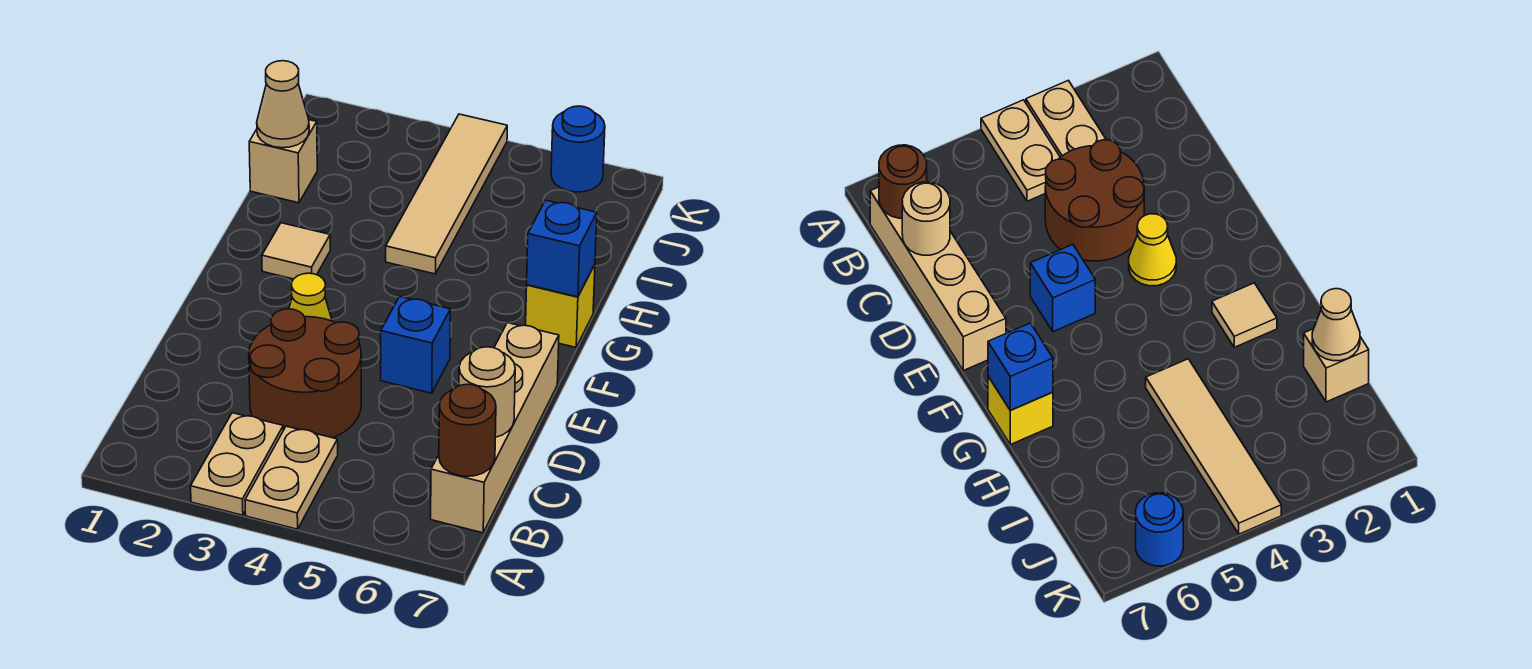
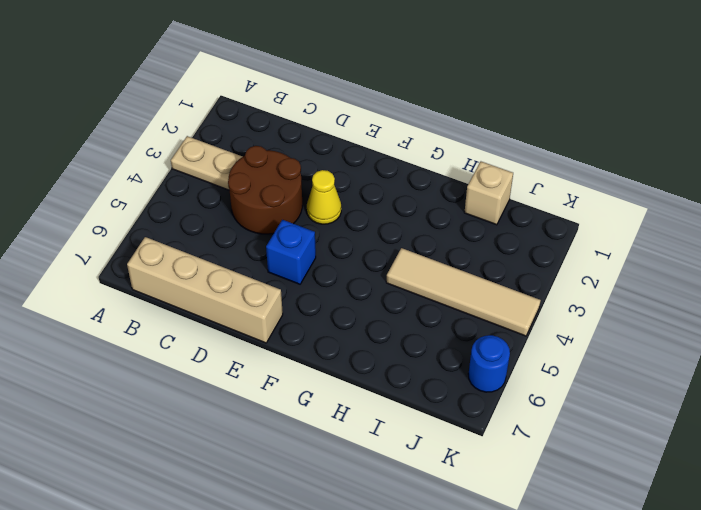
none -> tan plate A4:B4 level 1
none -> tan tile G2 level 1
none -> yellow brick G7 level 1

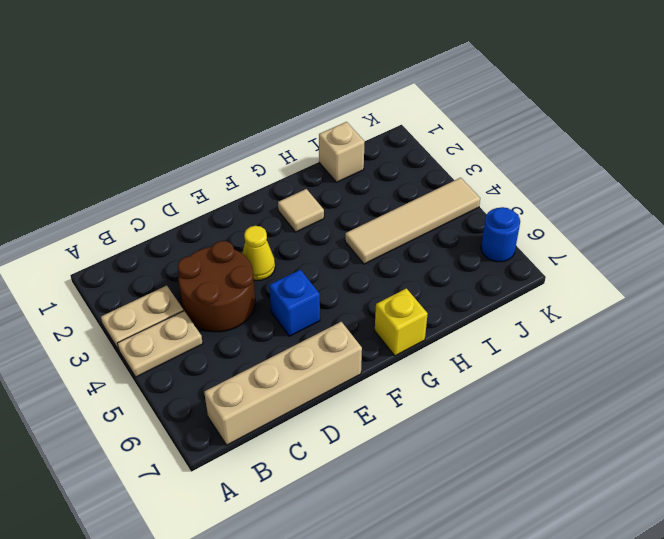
none -> brown round brick B7 level 2
none -> tan round brick C7 level 2
none -> blue brick G7 level 2

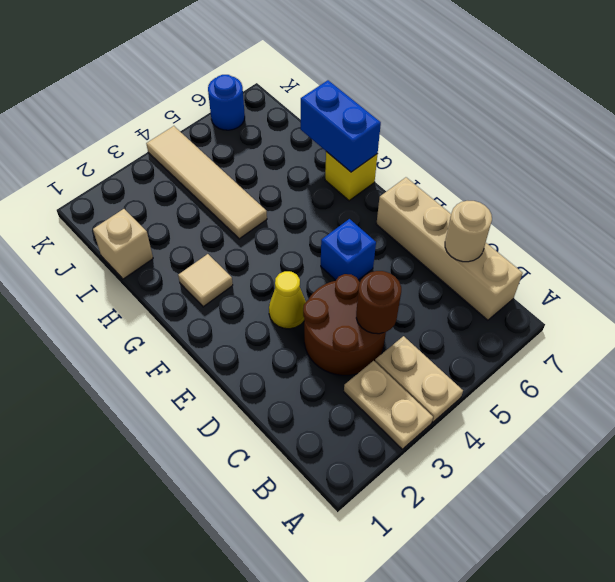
brown round brick C4 level 2 -> brown round brick B7 level 2
blue brick G7:H7 level 2 -> blue brick G7 level 2
none -> tan cone I1 level 2

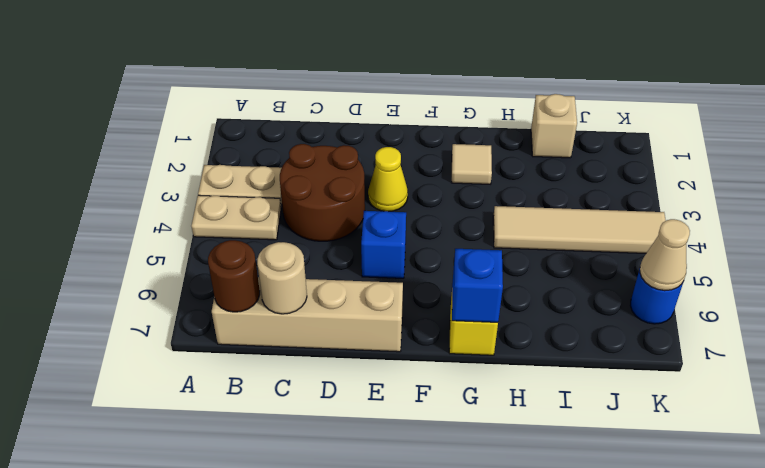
tan cone K6 level 2 -> tan cone I1 level 2

